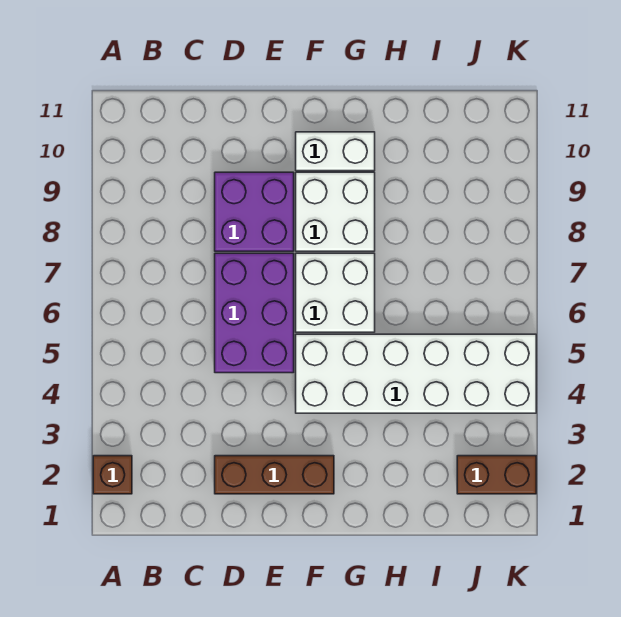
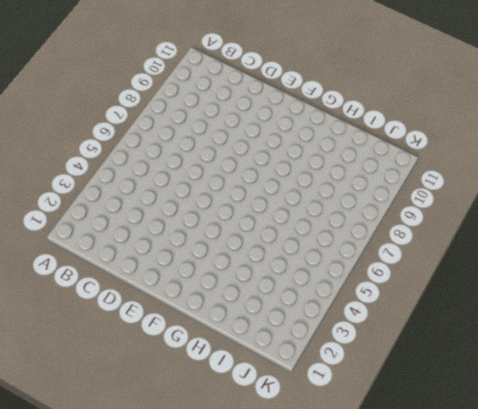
none -> brown brick A2 level 1
none -> brown brick D2:F2 level 1

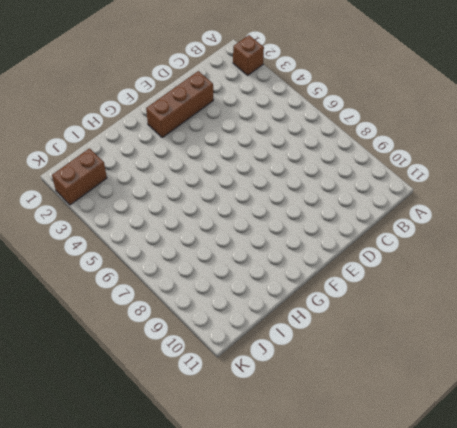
none -> purple brick D5:E7 level 1
none -> purple brick D8:E9 level 1

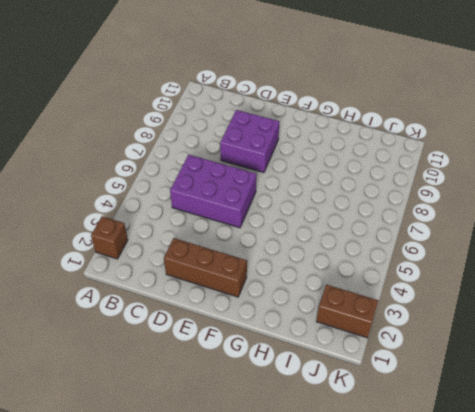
purple brick C5:E6 level 1 -> purple brick D5:E7 level 1
none -> white brick F4:K5 level 1
none -> white brick F6:G7 level 1

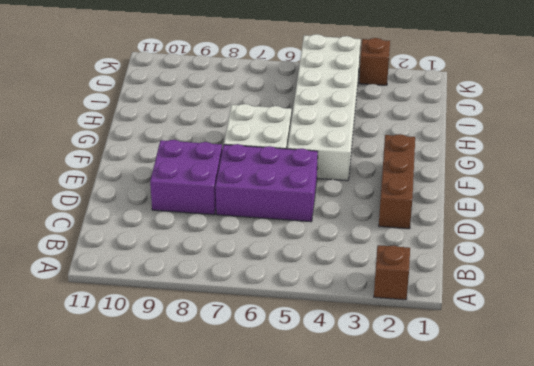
brown brick K3 level 1 -> none
none -> white brick F8:G9 level 1
none -> white brick F10:G10 level 1

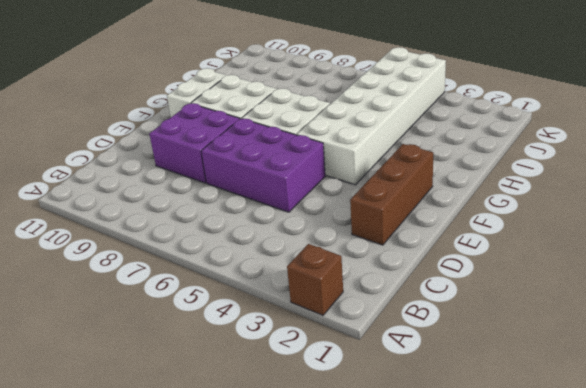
none -> brown brick J2:K2 level 1

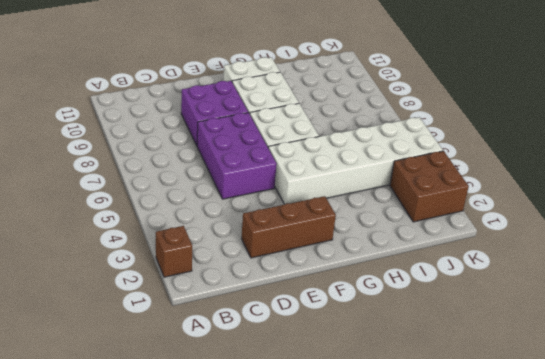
brown brick J2:K3 level 1 -> brown brick J2:K2 level 1

